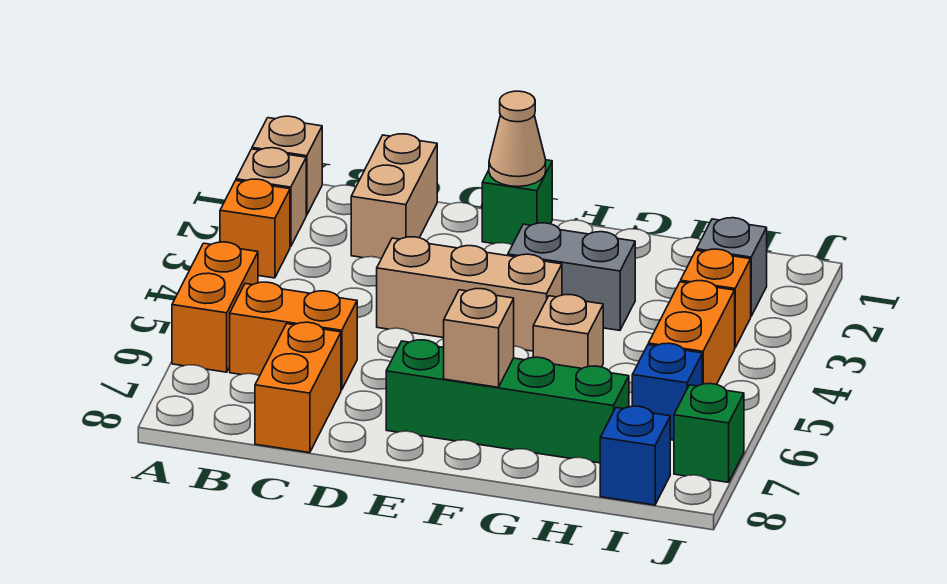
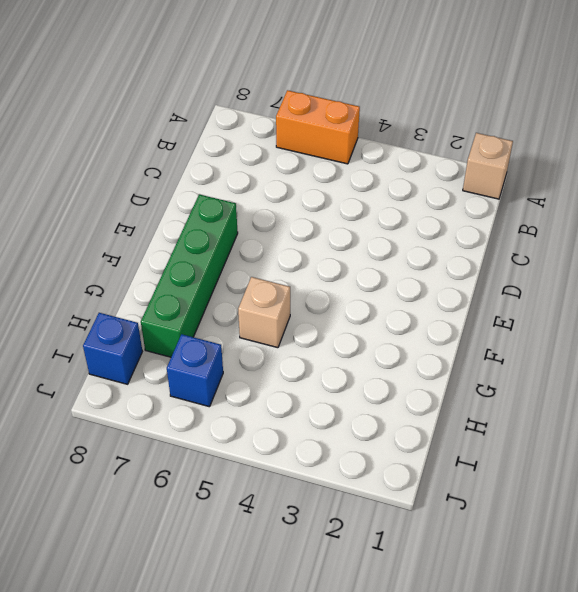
none -> tan brick A2 level 1
none -> orange brick A3 level 1
none -> orange brick B6:C6 level 1

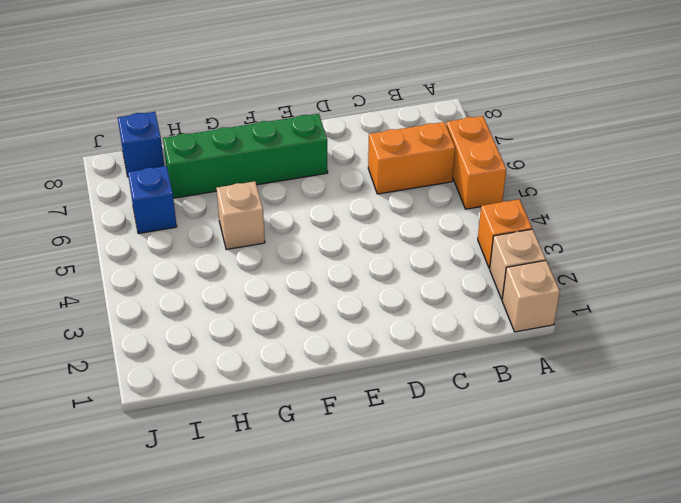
none -> tan brick C1:C2 level 1
none -> orange brick C7:C8 level 1
none -> tan brick D4:F4 level 1

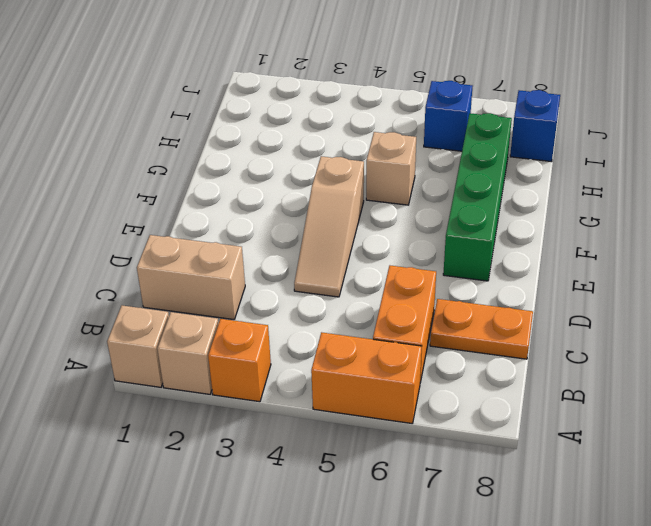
orange plate C7:C8 level 1 -> orange brick C7:C8 level 1
tan slope D4:F4 level 1 top F -> tan brick D4:F4 level 1
none -> green brick E1 level 1
none -> grey brick F3:G3 level 1
none -> grey brick I2 level 1

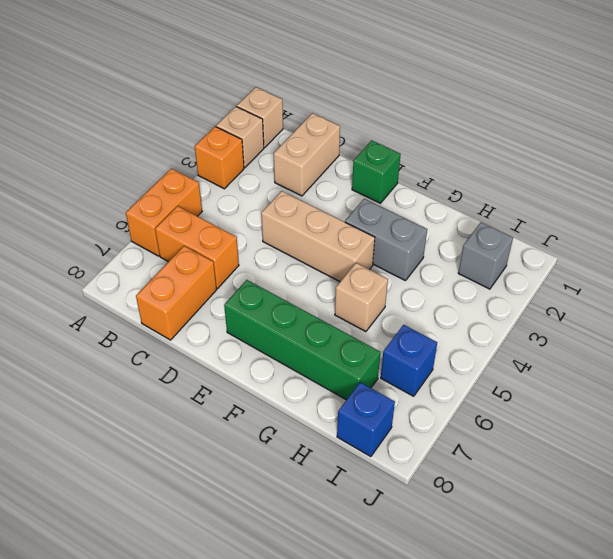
none -> orange brick I3 level 1
none -> orange brick I4:I5 level 1
none -> green brick J7 level 1

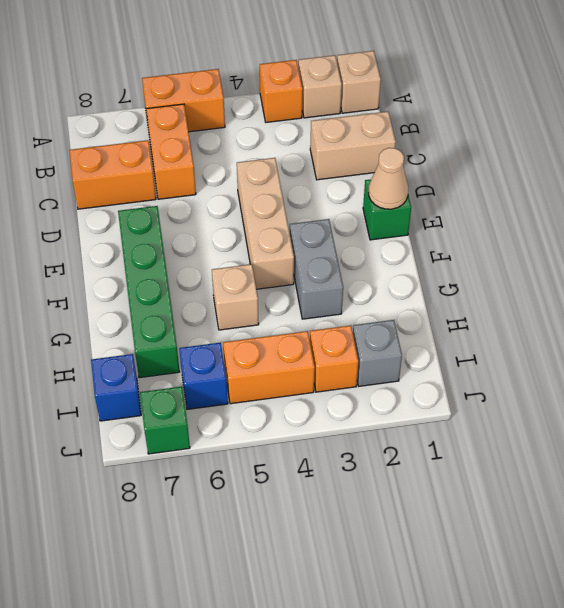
none -> tan brick F7 level 2

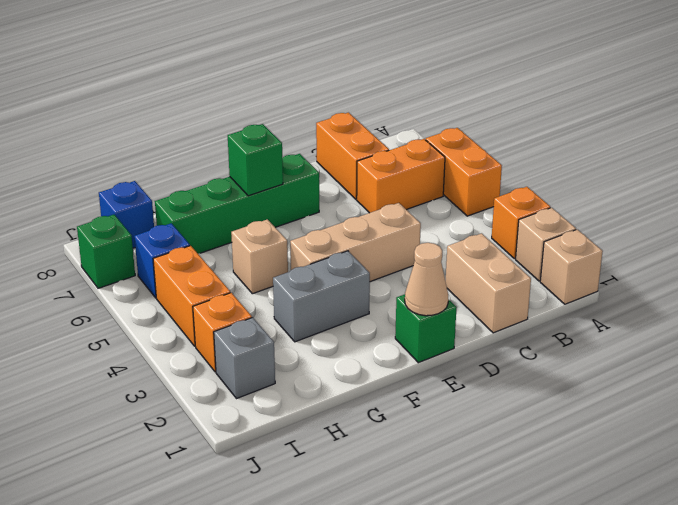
green brick F7 level 2 -> tan brick F7 level 2

